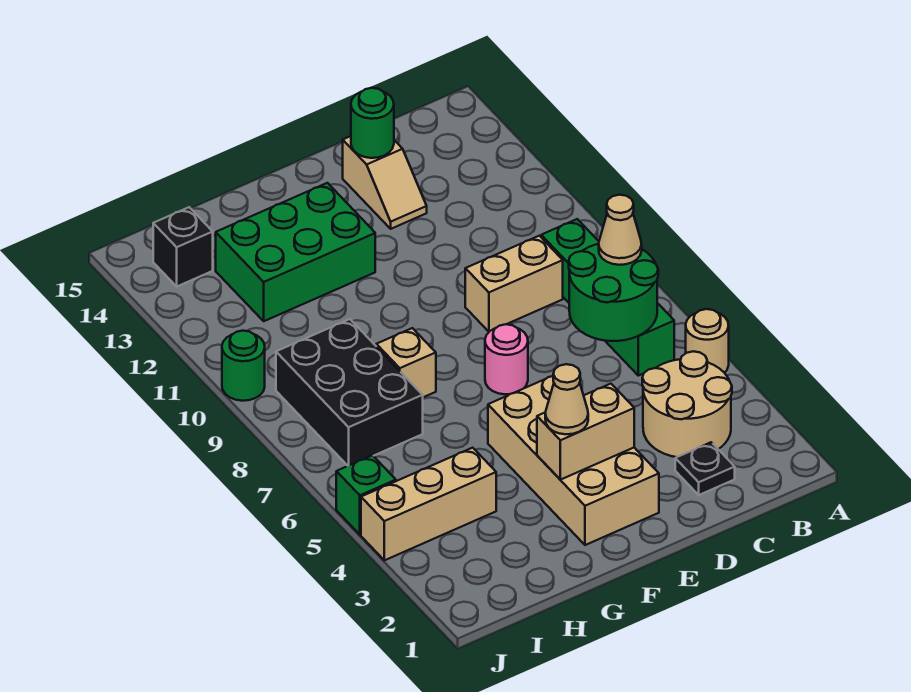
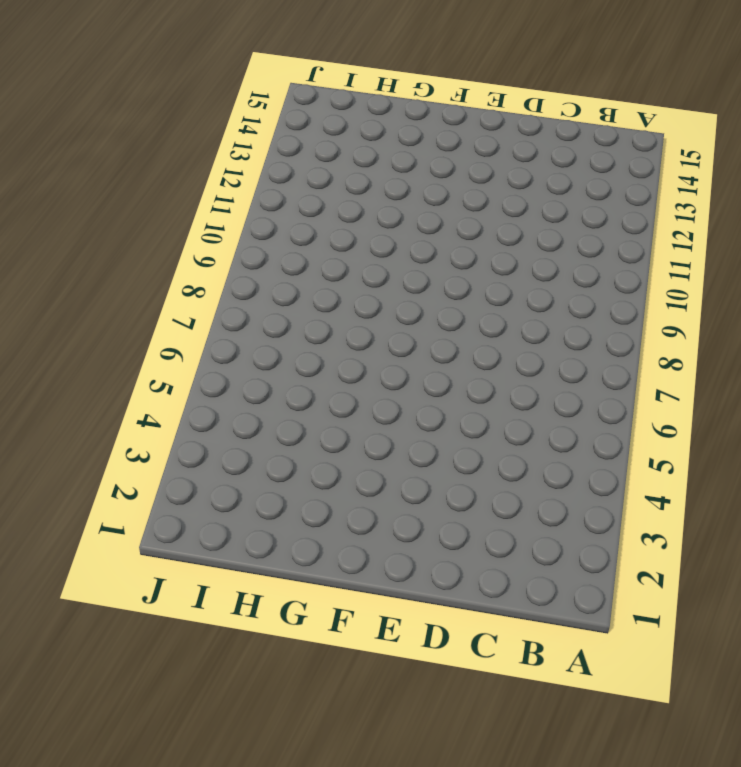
none -> tan round brick A5 level 1
none -> tan round brick B3:C4 level 1
none -> green brick B6:B9 level 1

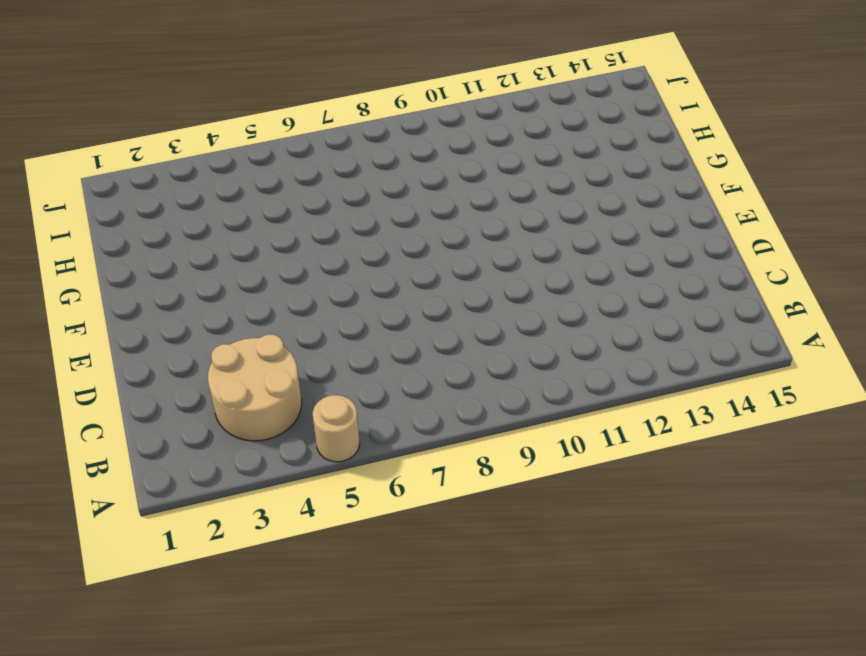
none -> green brick B6:B9 level 1
none -> black plate C2 level 1
none -> tan brick C9:D9 level 1

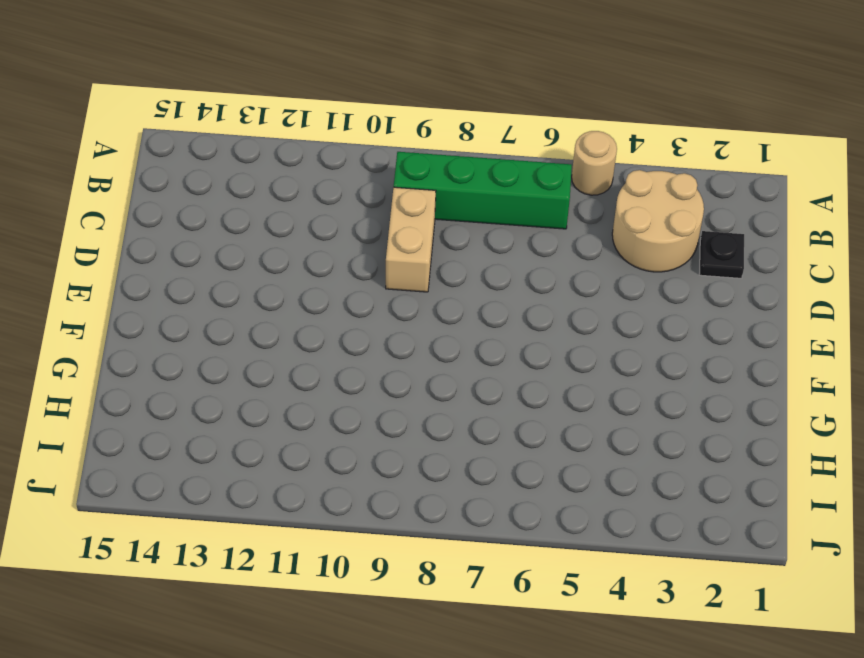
none -> tan slope D13:D14 level 1 top 14
none -> tan brick E2:F5 level 1
none -> pink round brick E7 level 1

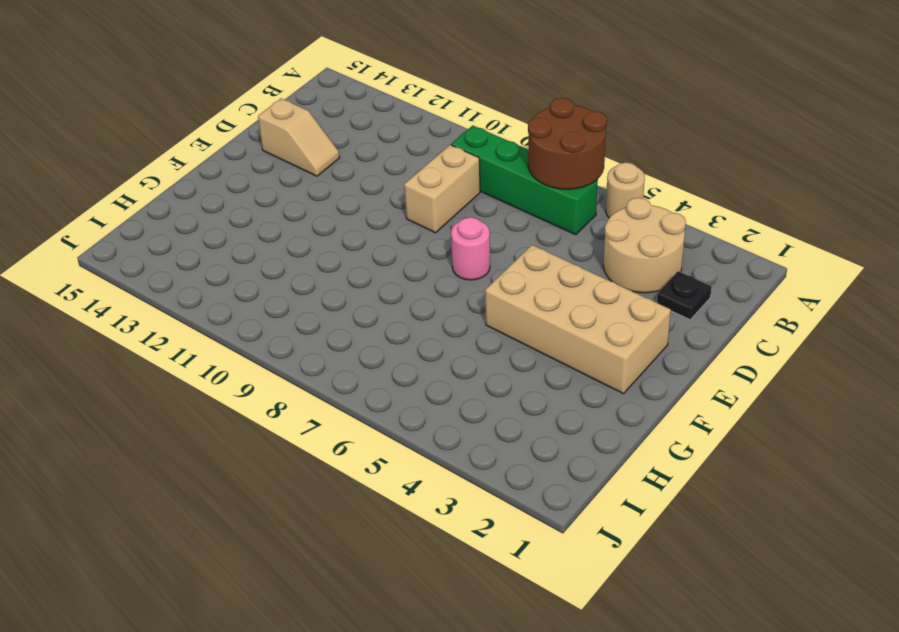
brown round brick A6:B7 level 2 -> green round brick B6:C7 level 2
none -> green brick F12:H13 level 1
none -> tan brick G8 level 1
none -> tan brick H4:J4 level 1

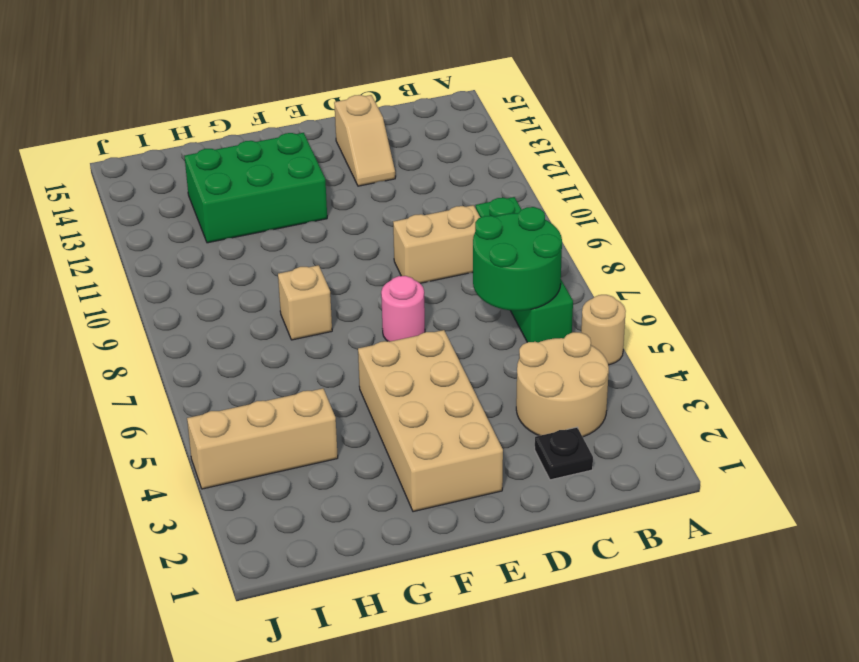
none -> black brick H7:I9 level 1
none -> black brick I14 level 1
none -> green brick J5 level 1

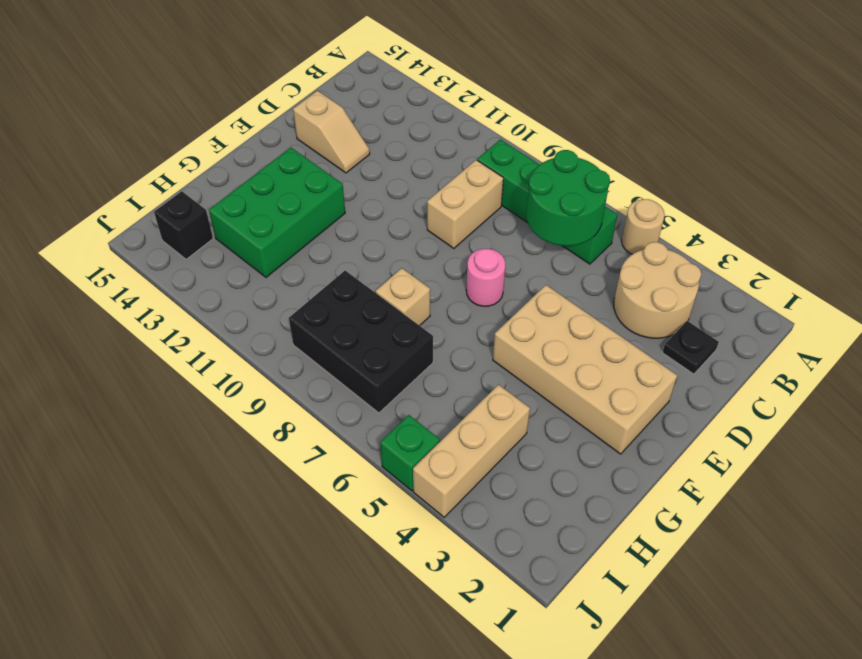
none -> green round brick J10 level 1
none -> green round brick D14 level 2
none -> tan brick E3:F3 level 2

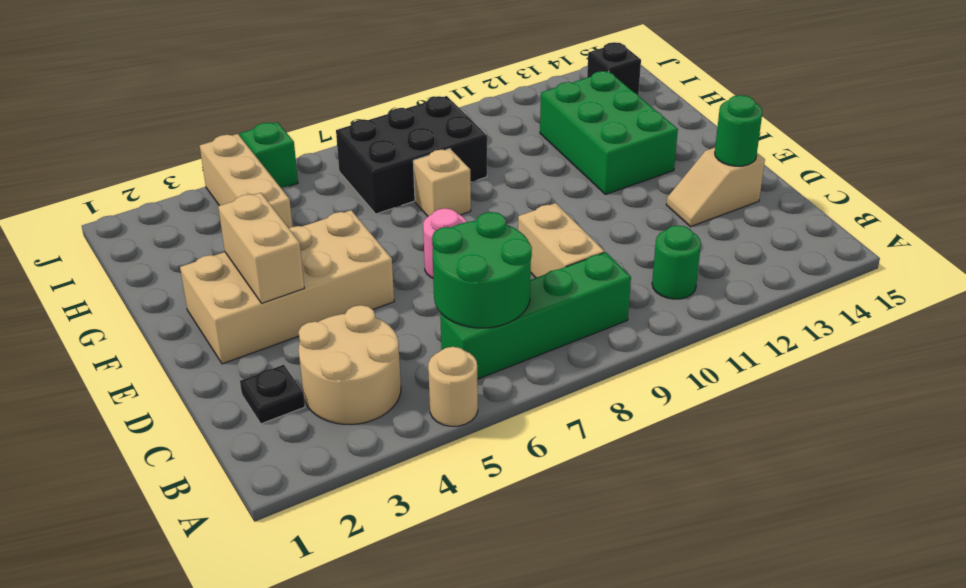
green round brick B11 level 1 -> green round brick J10 level 1
none -> tan cone B7 level 3
none -> tan cone F3 level 3

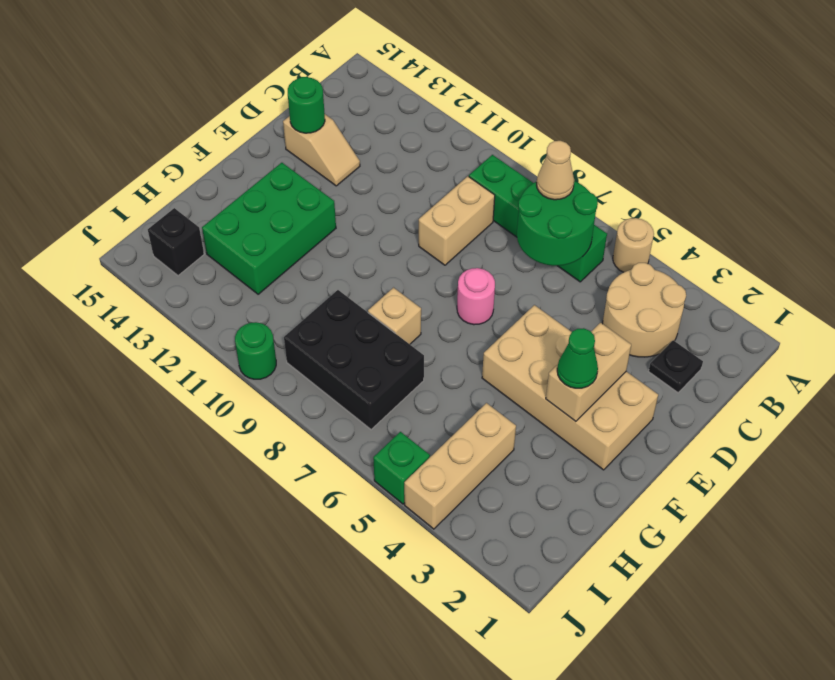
green cone F3 level 3 -> tan cone F3 level 3

